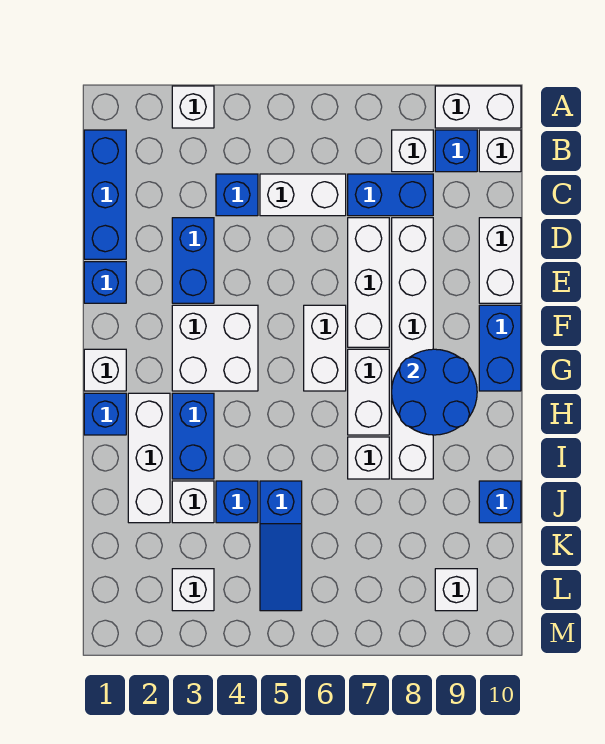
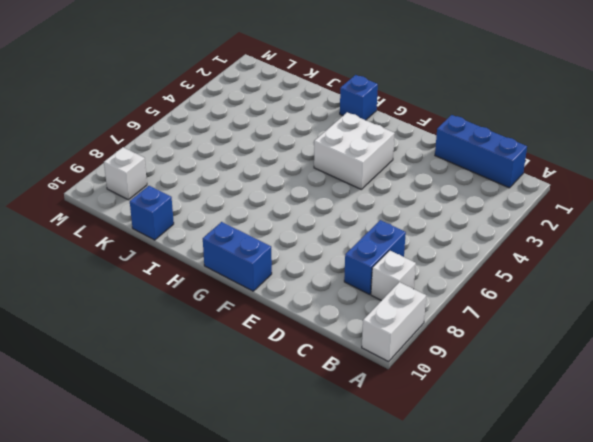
none -> white brick A3 level 1
none -> blue brick B9 level 1
none -> white brick B10 level 1
none -> blue brick C4 level 1

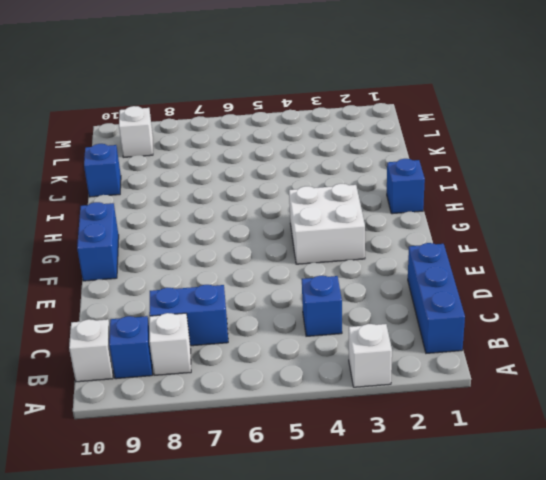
none -> white brick A9:A10 level 1
none -> white brick C5:C6 level 1
none -> blue brick D3:E3 level 1
none -> white brick D7:F7 level 1

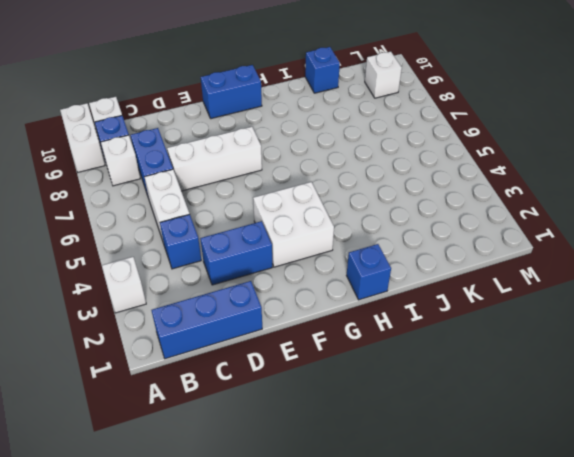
none -> white brick D8:I8 level 1
none -> white brick D10:E10 level 1
none -> blue brick E1 level 1
none -> white brick F6:G6 level 1

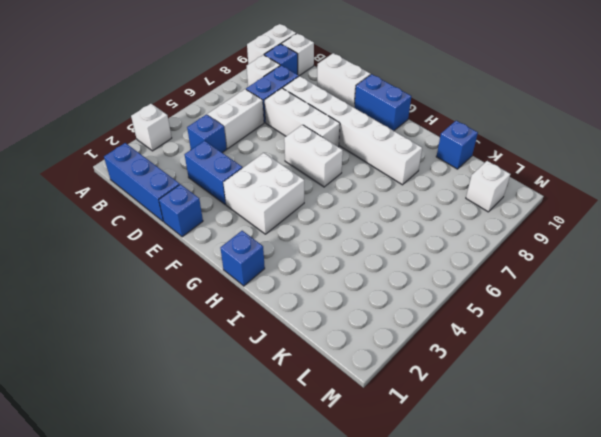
none -> white brick G1 level 1
none -> white brick G7:H7 level 1
none -> white brick H2:J2 level 1
none -> blue brick H3:I3 level 1

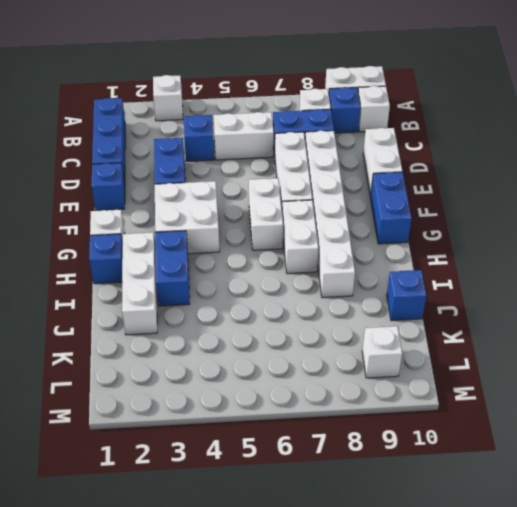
none -> white brick I7 level 1
none -> white brick J3 level 1
none -> blue brick J4 level 1
none -> blue slope J5:L5 level 1 top J

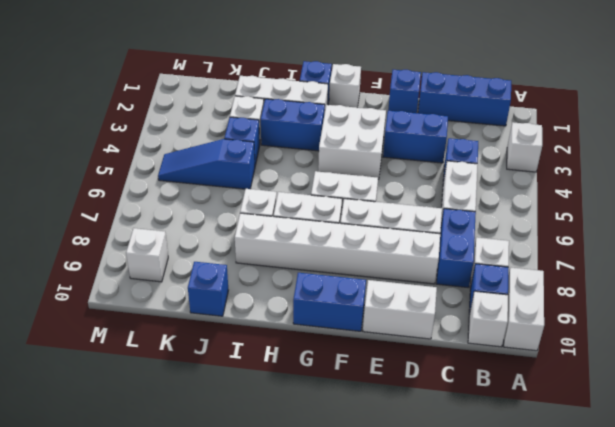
none -> white brick L3 level 1
none -> blue round brick G8:H9 level 2

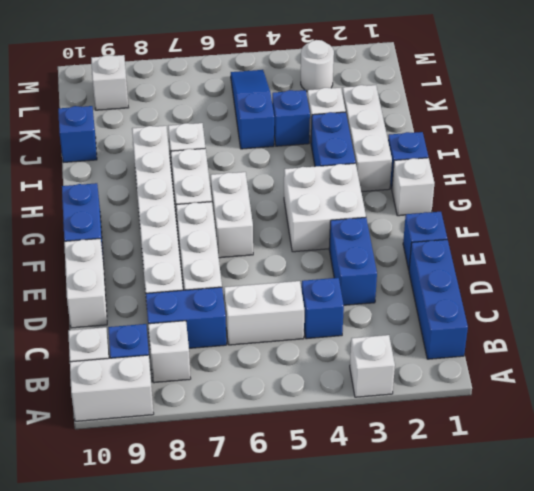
white round brick L3 level 1 -> white brick L3 level 1
none -> blue round brick G8:H9 level 2

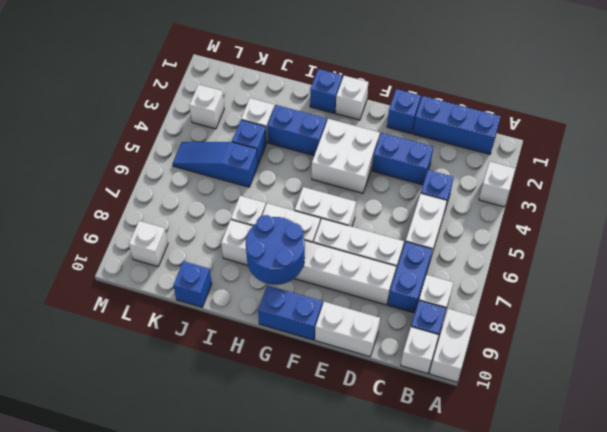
none -> white brick H2:J2 level 1

